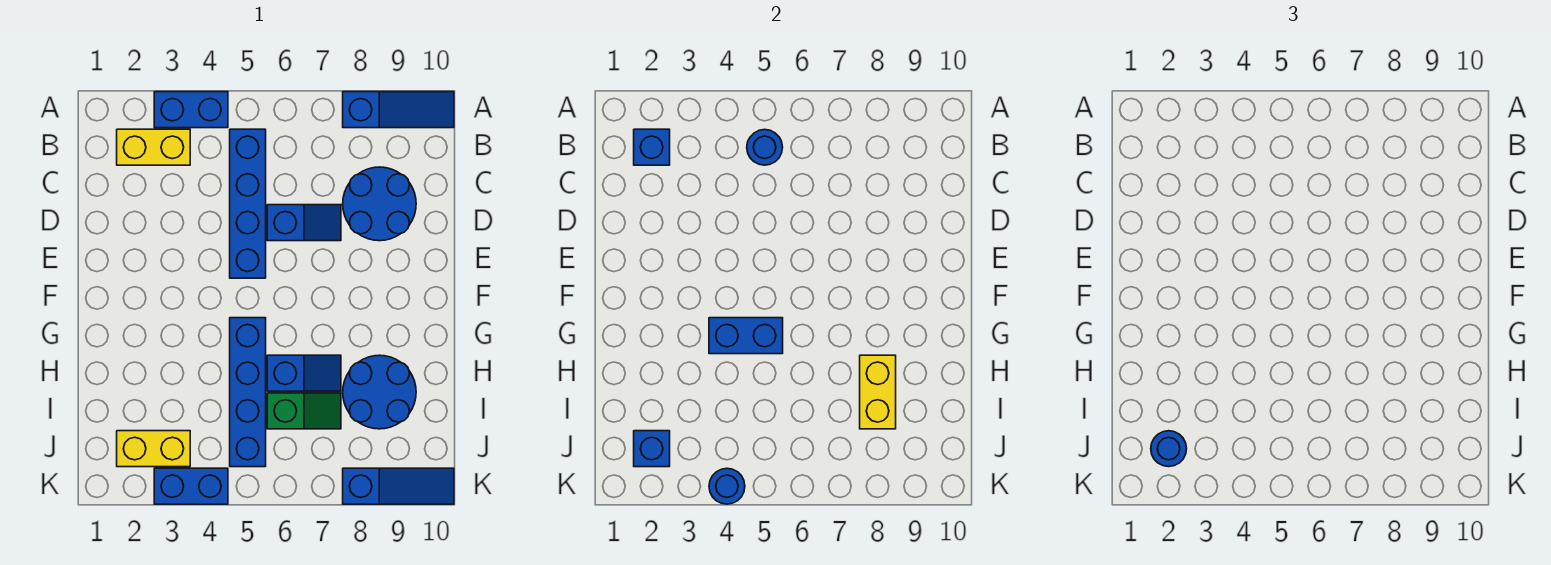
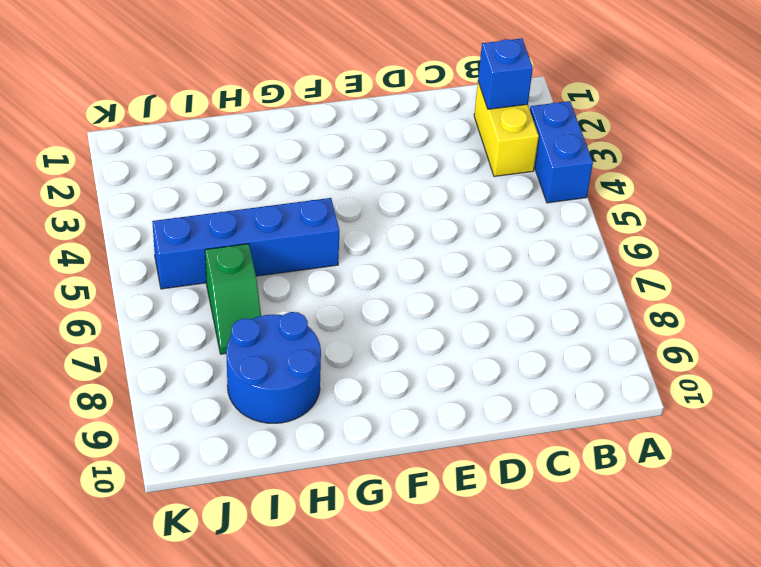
none -> blue slope A8:A10 level 1 top 8
none -> blue brick B5:E5 level 1
none -> blue round brick C8:D9 level 1

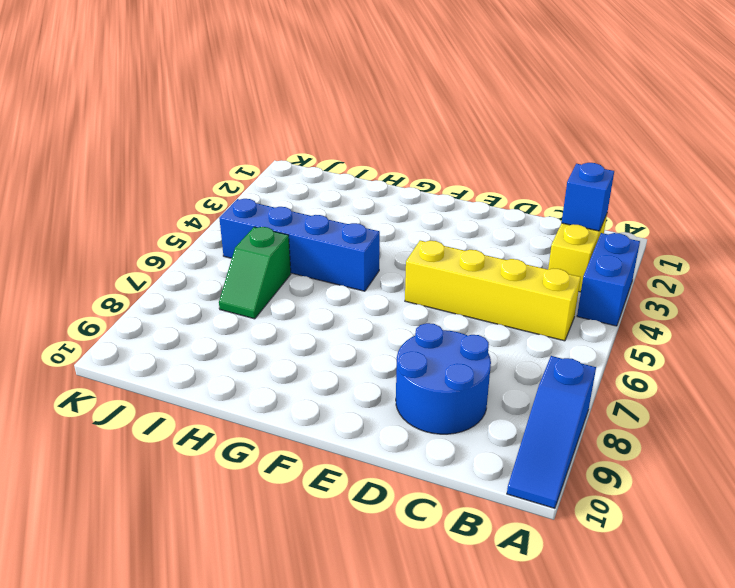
yellow brick B5:E5 level 1 -> blue brick B5:E5 level 1
none -> blue slope D6:D7 level 1 top 6
none -> blue slope H6:H7 level 1 top 6
none -> blue round brick H8:I9 level 1

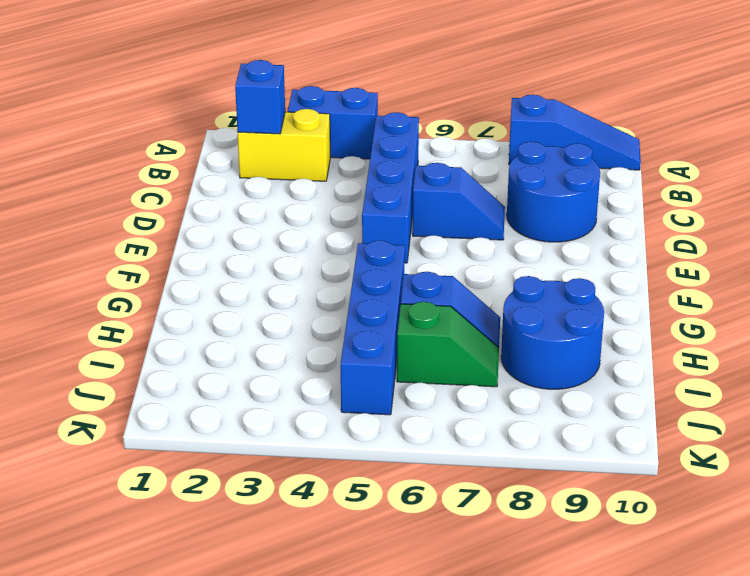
none -> yellow brick J2:J3 level 1
none -> blue brick K3:K4 level 1
none -> blue slope K8:K10 level 1 top 8

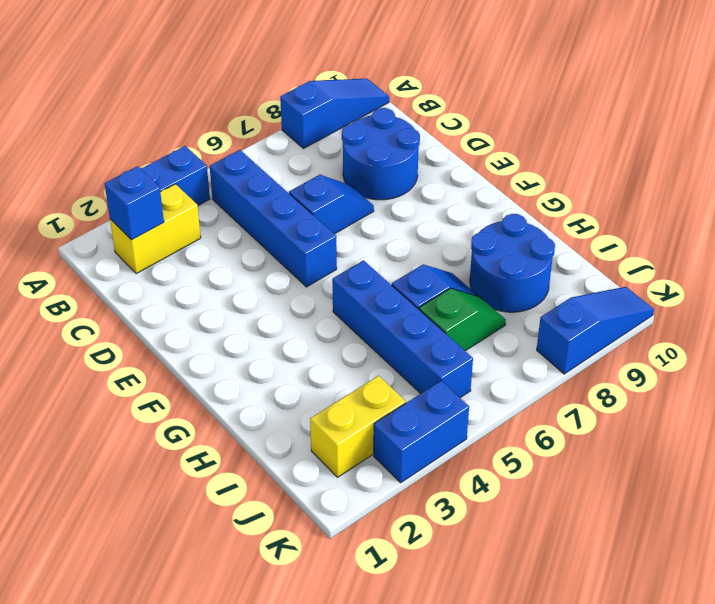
none -> blue round brick B5 level 2
none -> blue brick G4:G5 level 2
none -> yellow brick H8:I8 level 2

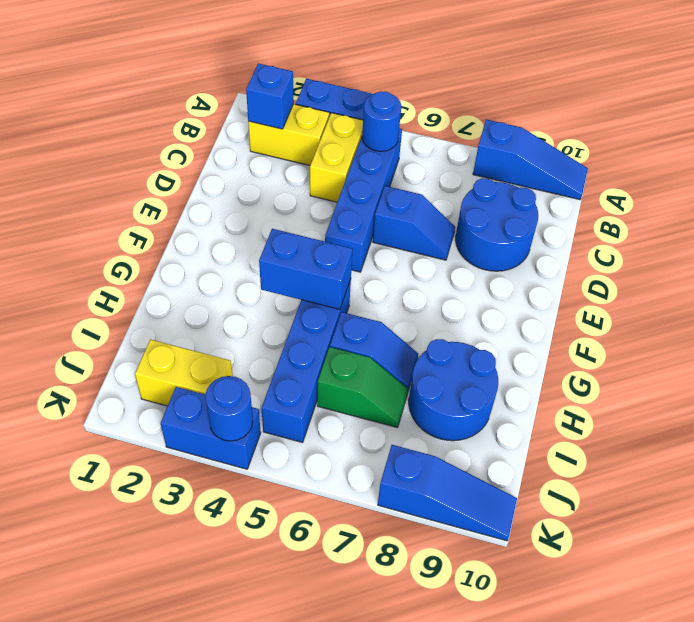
yellow brick B4:C4 level 1 -> yellow brick H8:I8 level 2
none -> blue brick J2 level 2
none -> blue round brick J2 level 3

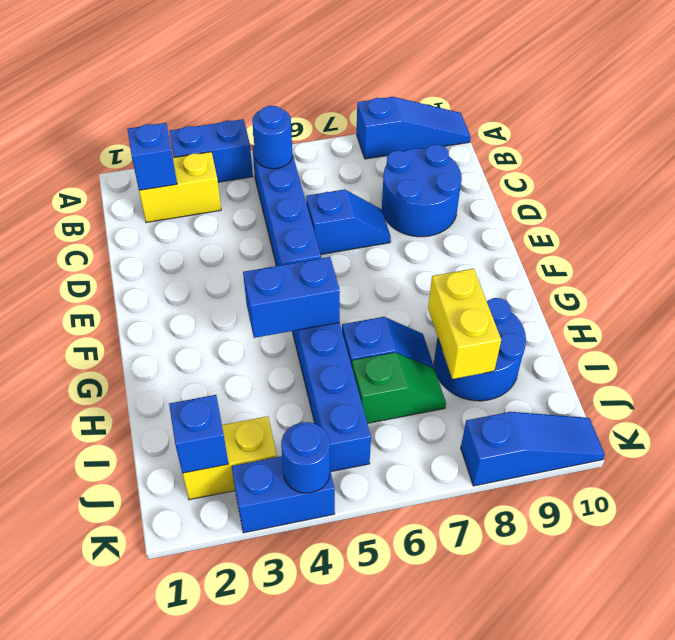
none -> blue round brick J2 level 3

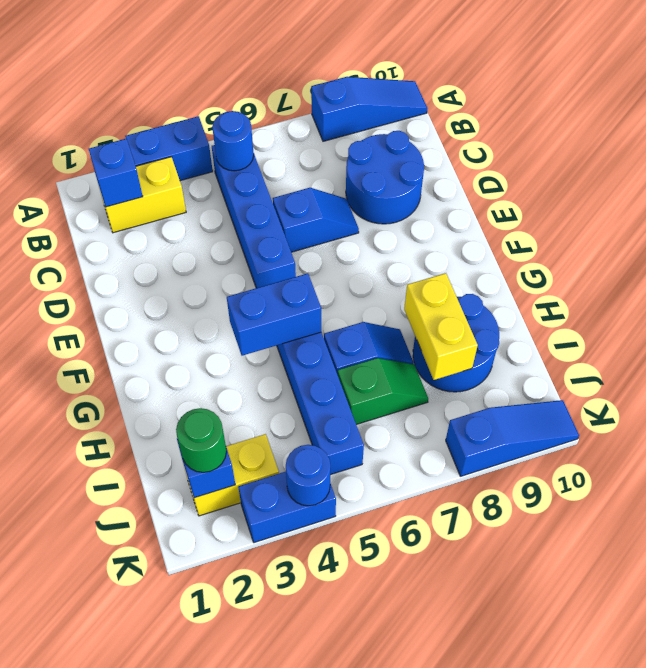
green round brick J2 level 3 -> blue round brick J2 level 3

